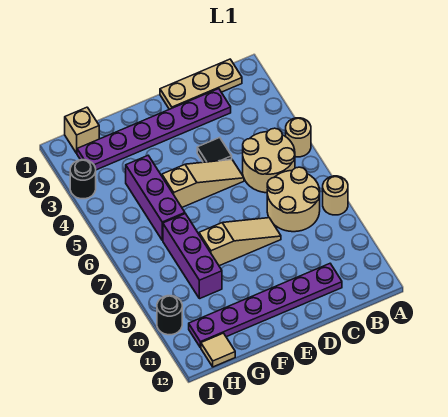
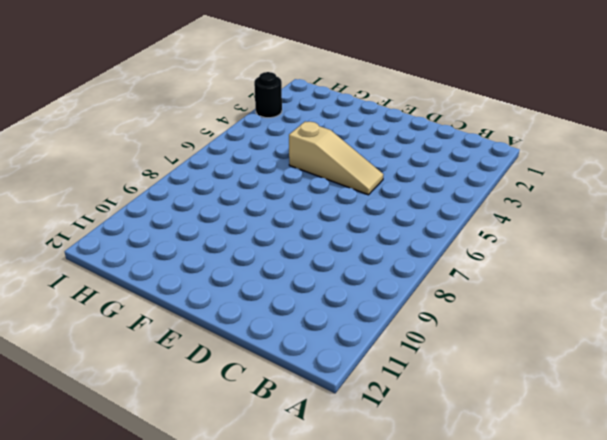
none -> tan round brick A5 level 1
none -> tan round brick A8 level 1
none -> tan plate B1:D1 level 1

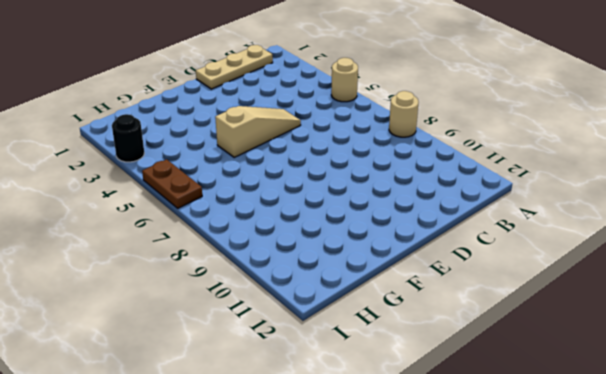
brown plate I5:I6 level 1 -> none
none -> tan round brick B5:C6 level 1
none -> tan round brick B7:C8 level 1
none -> purple plate C2:H2 level 1

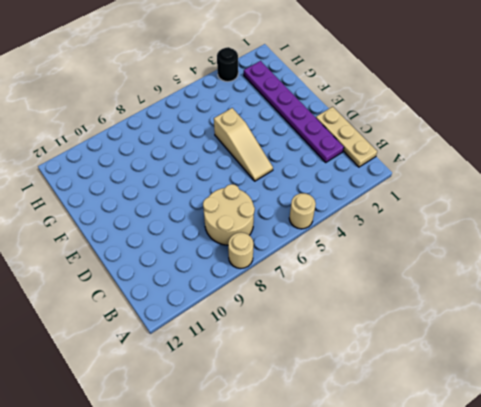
none -> tan round brick B5:C6 level 1
none -> purple plate C11:H11 level 1
none -> black tile D4 level 1

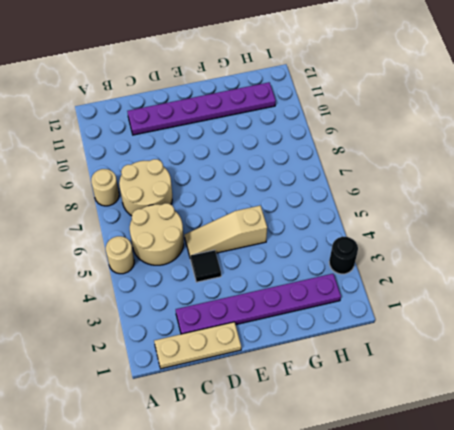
none -> tan slope D8:F8 level 1 top F
none -> purple brick G4:G6 level 1
none -> purple brick G7:G9 level 1

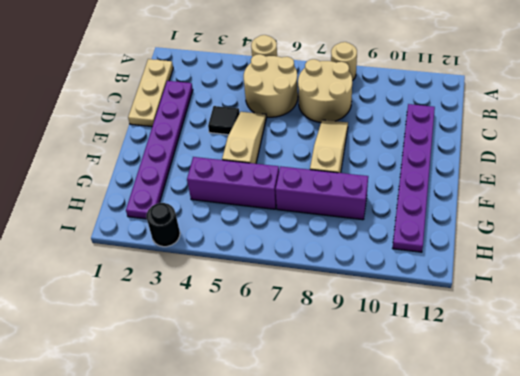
none -> tan brick H1 level 1
none -> tan tile H12 level 1
none -> black round brick I10 level 1

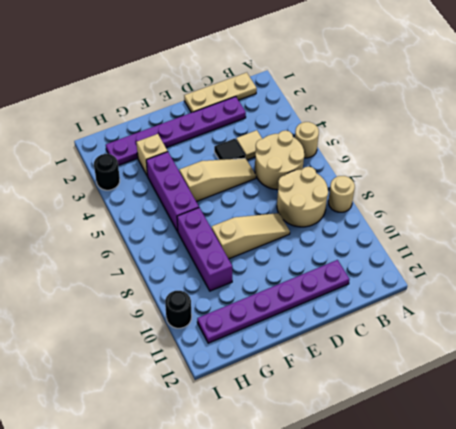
tan tile C4 level 1 -> tan tile H12 level 1
tan brick G3 level 1 -> tan brick H1 level 1

